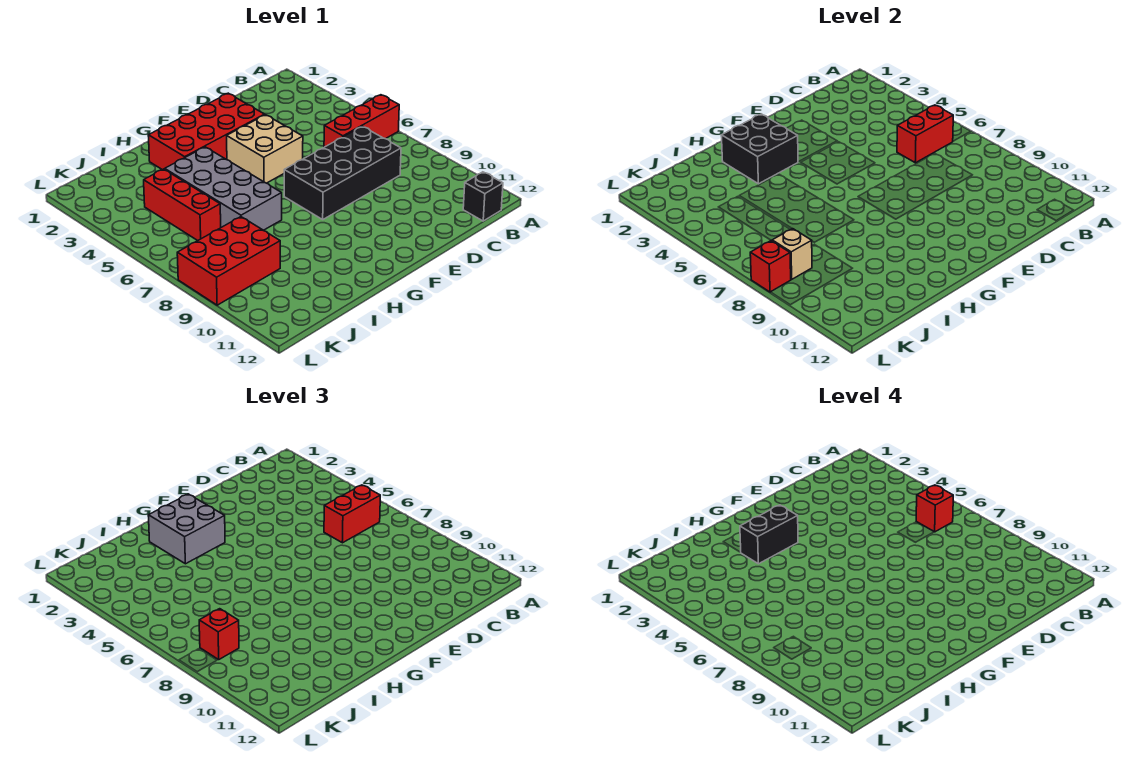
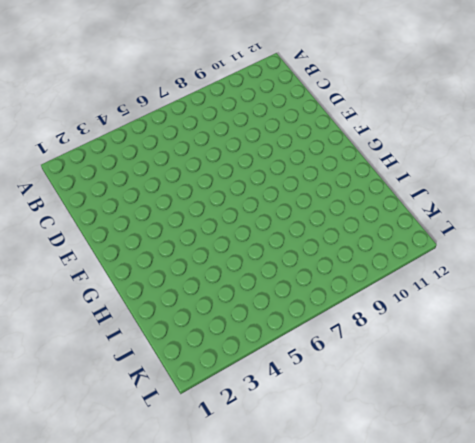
none -> red brick A6:C6 level 1
none -> black brick B12 level 1
none -> black brick C7:F8 level 1

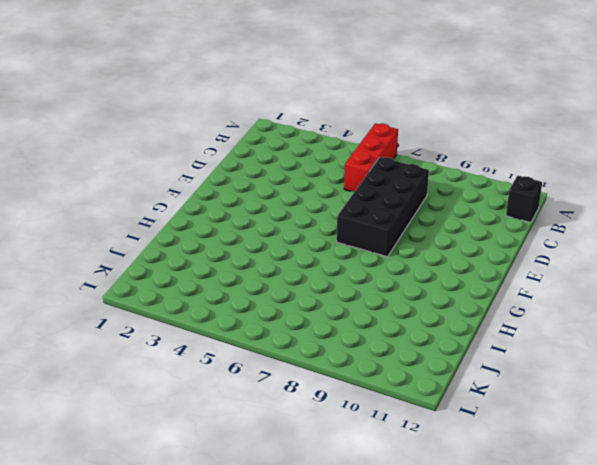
none -> red brick E2:H3 level 1
none -> tan brick E4:F5 level 1
none -> grey brick H4:I7 level 1

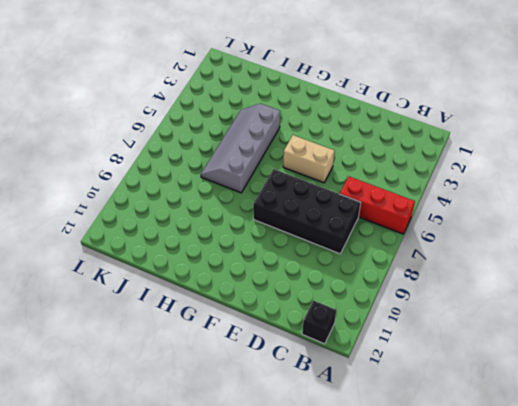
tan brick E5:F5 level 1 -> tan brick E4:F5 level 1
grey slope H4:I7 level 1 top H -> grey brick H4:I7 level 1
none -> red brick E2:H3 level 1
none -> red brick J4:J6 level 1
none -> red brick J8:L9 level 1

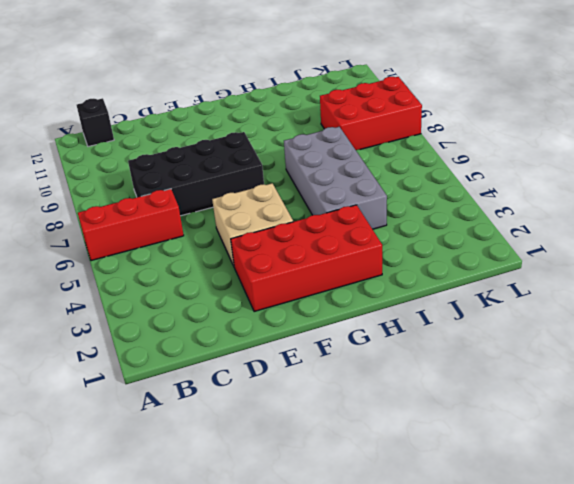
none -> red brick J4:J6 level 1
none -> red brick B6:C6 level 2
none -> black brick G2:H3 level 2

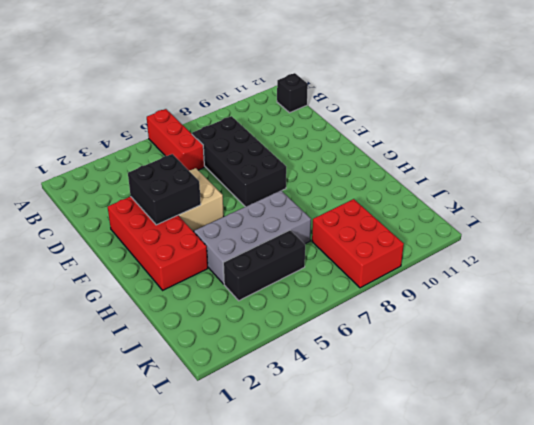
black brick E3:F4 level 2 -> black brick G2:H3 level 2
black brick J4:J6 level 1 -> red brick J4:J6 level 1
none -> red brick B6:C6 level 2
none -> tan brick K8 level 2
none -> red brick L8 level 2

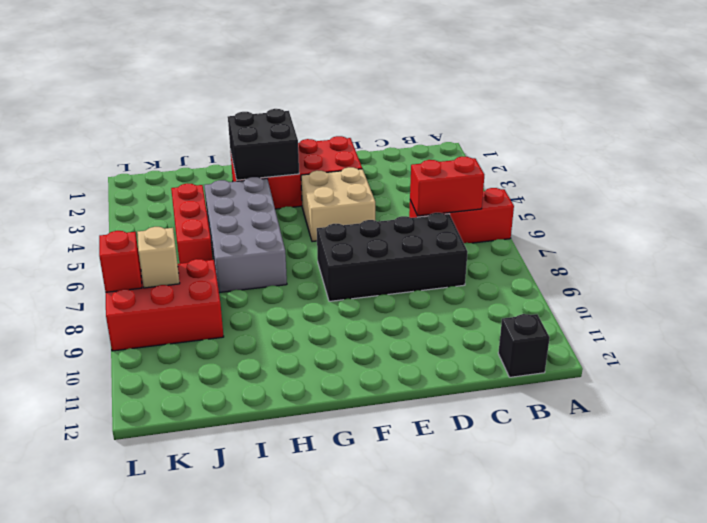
none -> red brick B6:C6 level 3
none -> grey brick G2:H3 level 3
none -> red brick K8 level 3

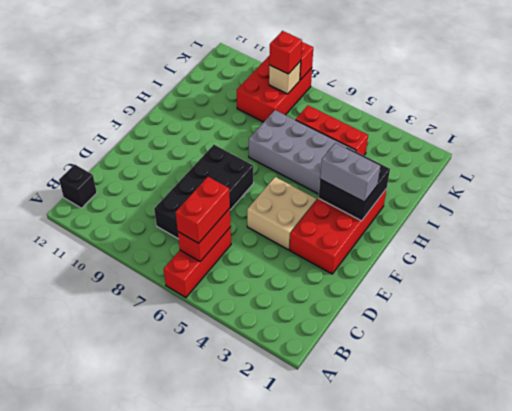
grey brick G2:G3 level 3 -> grey brick G2:H3 level 3
none -> red brick B6 level 4
none -> black brick G3:H3 level 4

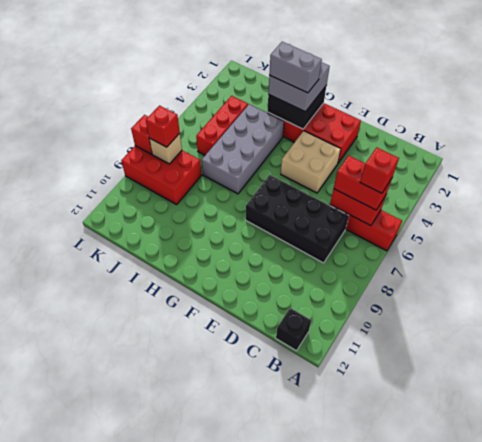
grey brick G3:H3 level 4 -> black brick G3:H3 level 4

